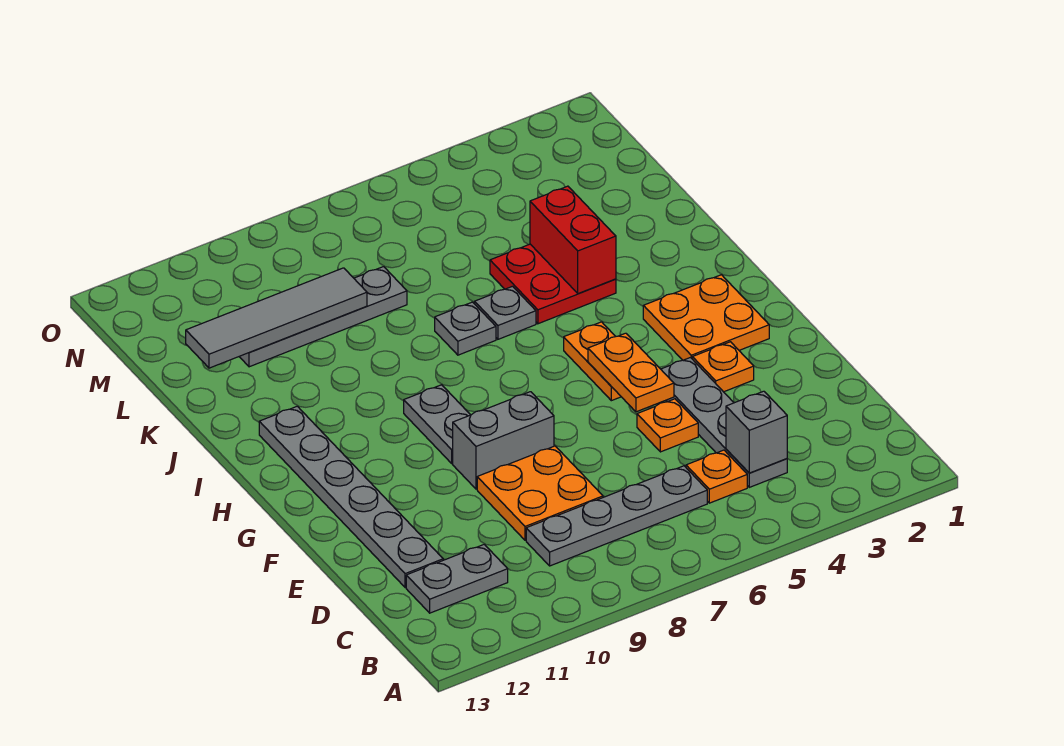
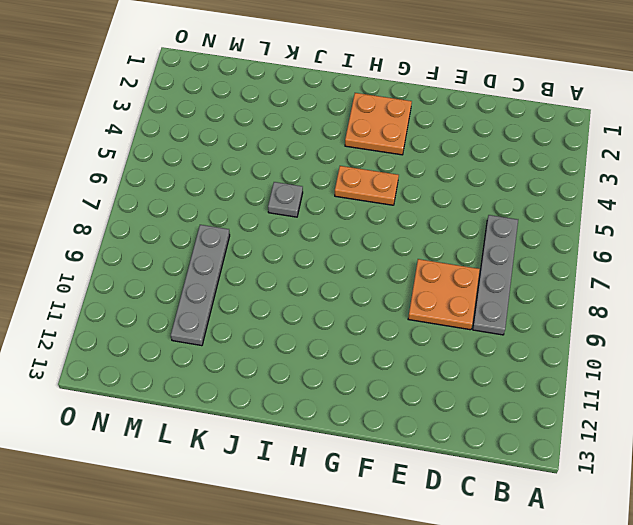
none -> grey plate C4:F4 level 1
none -> orange plate C5 level 1
none -> grey plate C11:C12 level 1

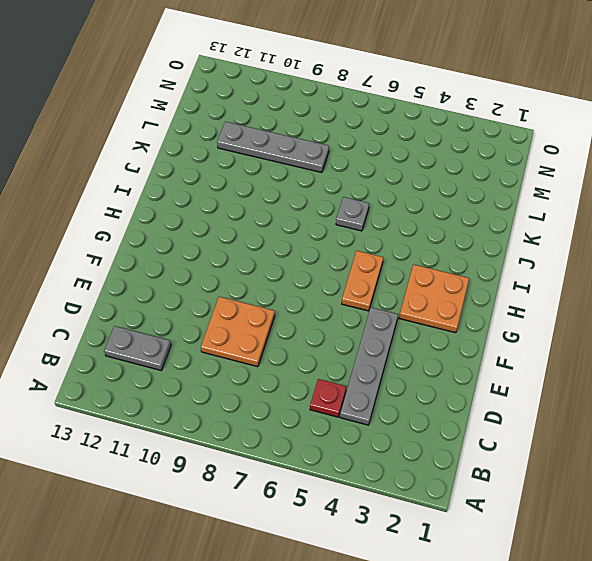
red plate C5 level 1 -> orange plate C5 level 1
none -> grey plate C6:C9 level 1
none -> grey plate D12:I12 level 1
none -> orange plate E5 level 1

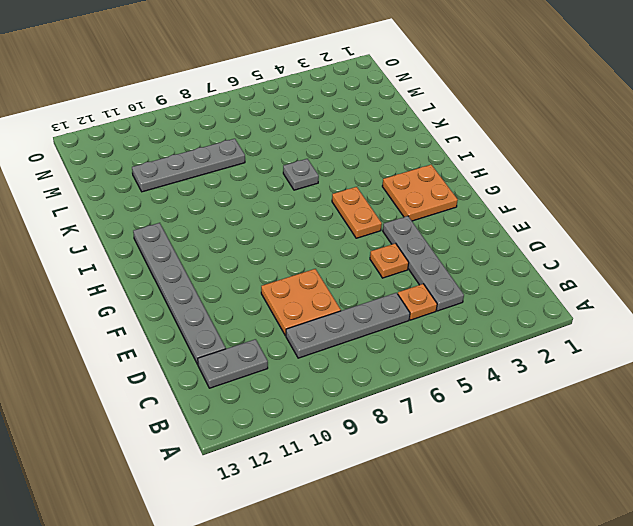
none -> orange plate F3 level 1
none -> grey brick F8:F9 level 1
none -> grey plate G9:H9 level 1

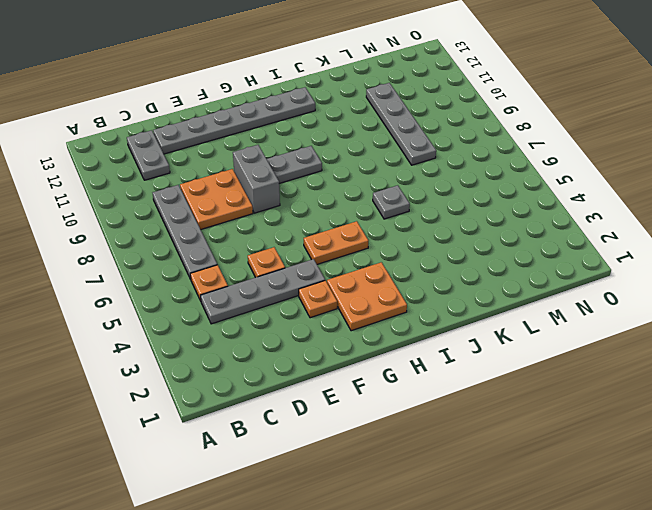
none -> red plate J4:K5 level 1
none -> grey plate J7 level 1
none -> grey brick C4 level 2

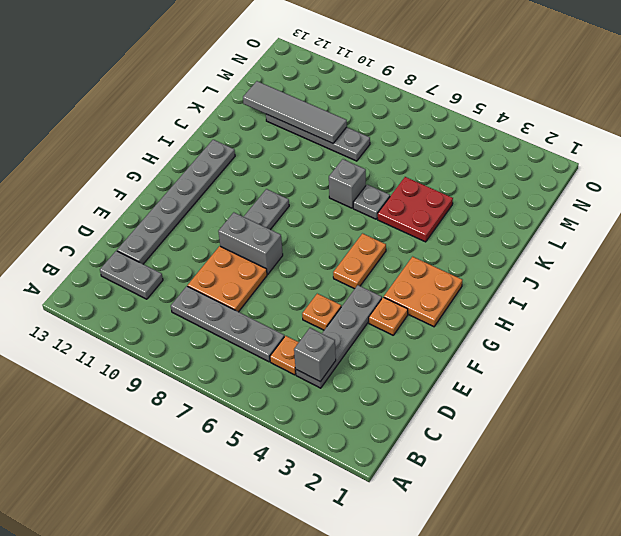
grey brick J7 level 1 -> grey plate J7 level 1
none -> orange plate F5:G5 level 2
none -> red brick J4:K4 level 2

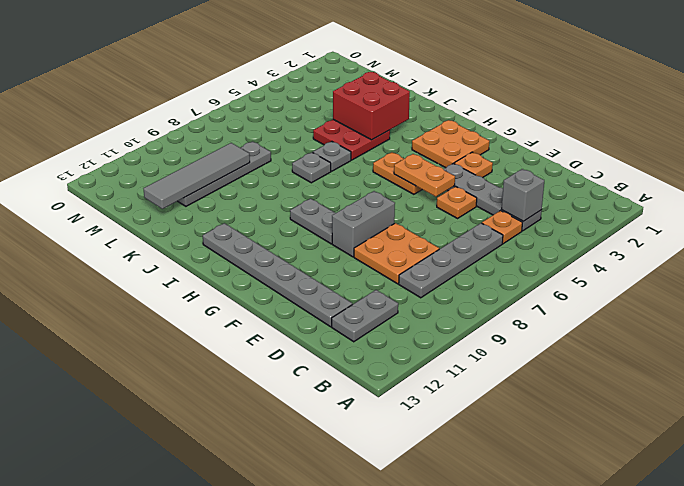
red brick J3:K4 level 2 -> red brick J4:K4 level 2

